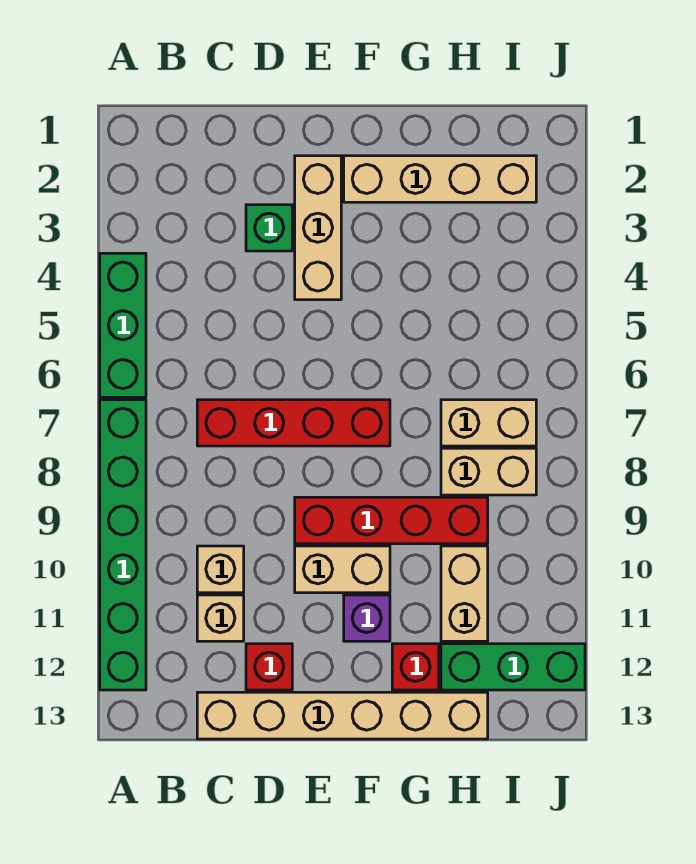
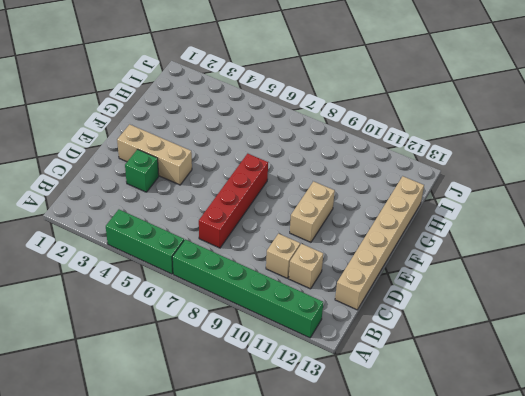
none -> red brick D12 level 1
none -> red brick E9:H9 level 1
none -> tan brick F2:I2 level 1

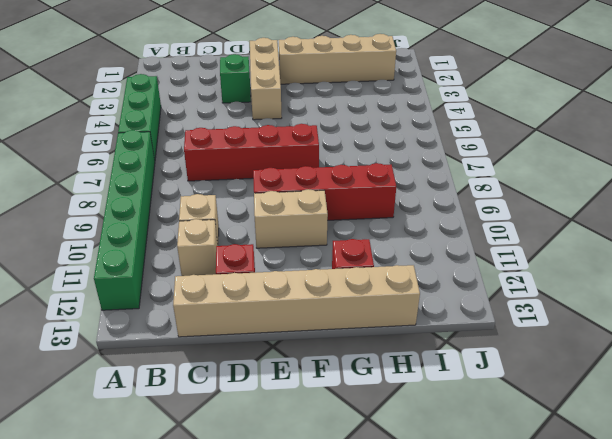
none -> purple brick F11 level 1
none -> tan brick H7:I7 level 1
none -> tan brick H8:I8 level 1

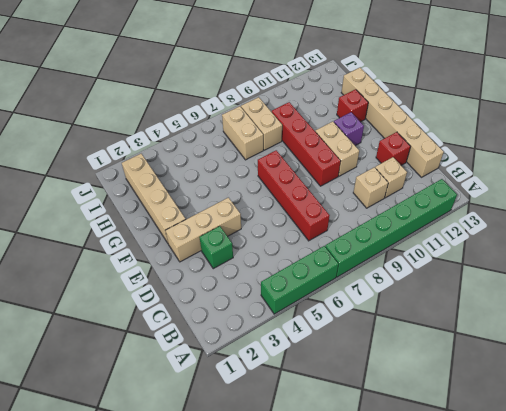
none -> tan brick H10:H11 level 1
none -> green brick H12:J12 level 1

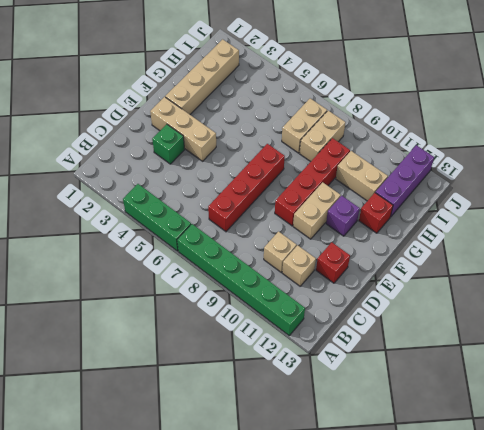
purple brick H12:J12 level 1 -> green brick H12:J12 level 1
none -> tan brick C13:H13 level 1

